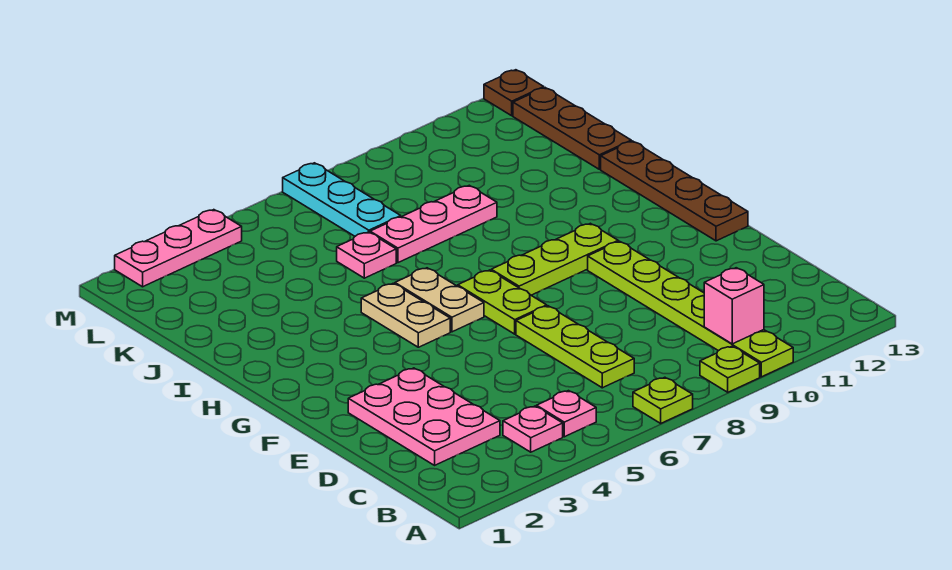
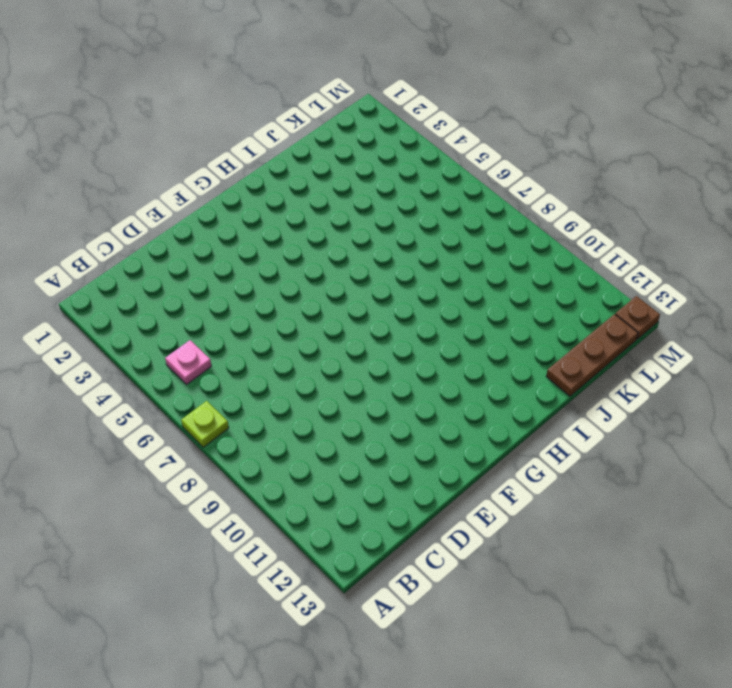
none -> lime plate A9 level 1
none -> lime plate A10:F10 level 1
none -> pink plate B4 level 1

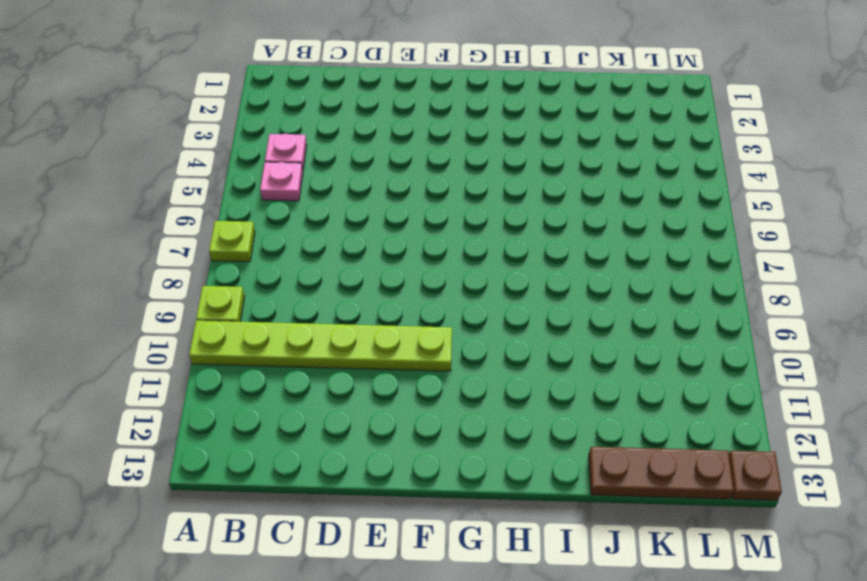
none -> pink plate C2:E3 level 1
none -> lime plate C7:E7 level 1
none -> lime plate F7:G7 level 1

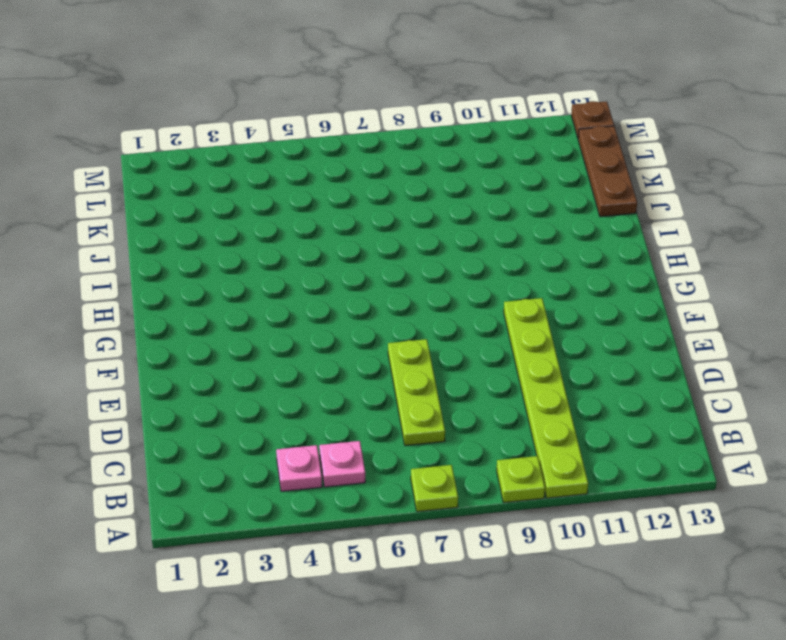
none -> pink plate C2:E3 level 1
none -> lime plate F7:G7 level 1
none -> brown plate F13:I13 level 1

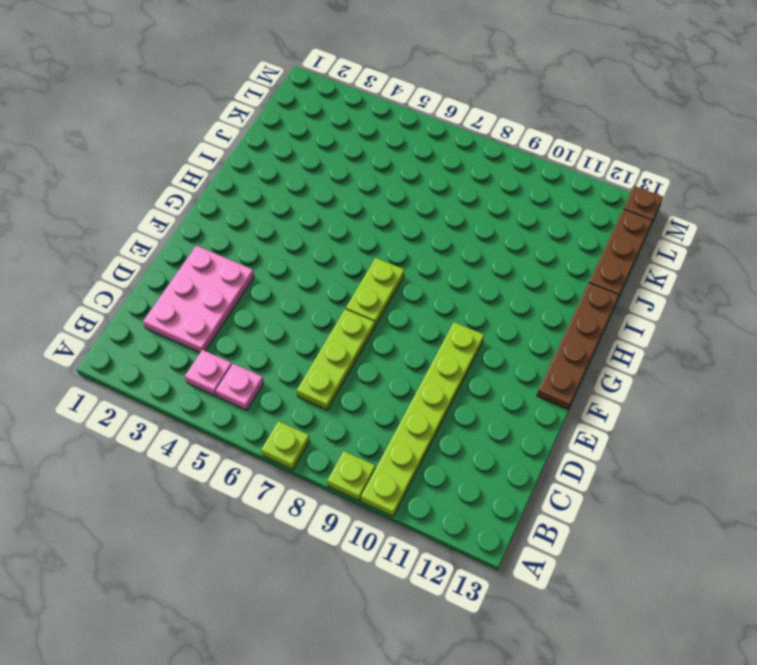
none -> tan plate G5:H5 level 1
none -> tan plate G6:H6 level 1
none -> lime plate G8:G10 level 1

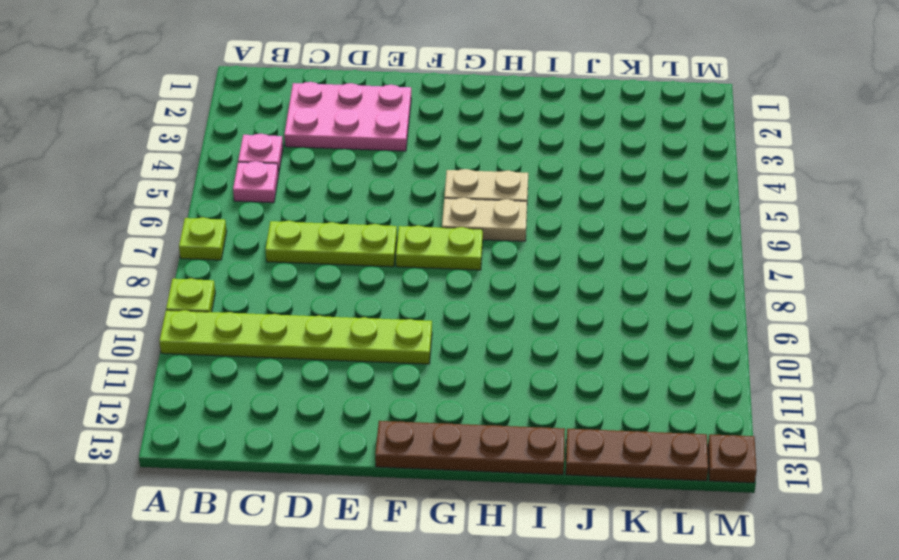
none -> lime plate G8:G10 level 1
none -> pink plate J6 level 1
none -> pink plate J7:J9 level 1

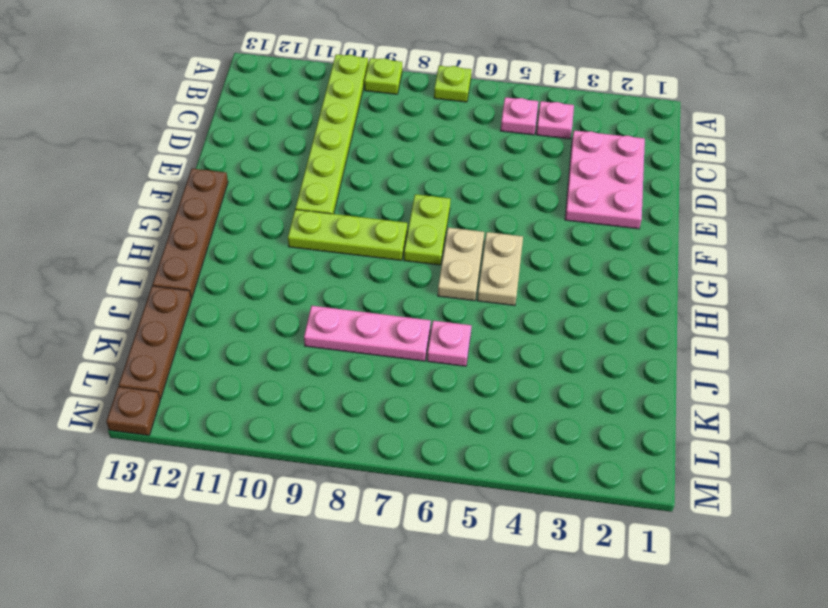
none -> lime plate C7:E7 level 1
none -> cyan plate K7:M7 level 1
none -> pink plate M2:M4 level 1

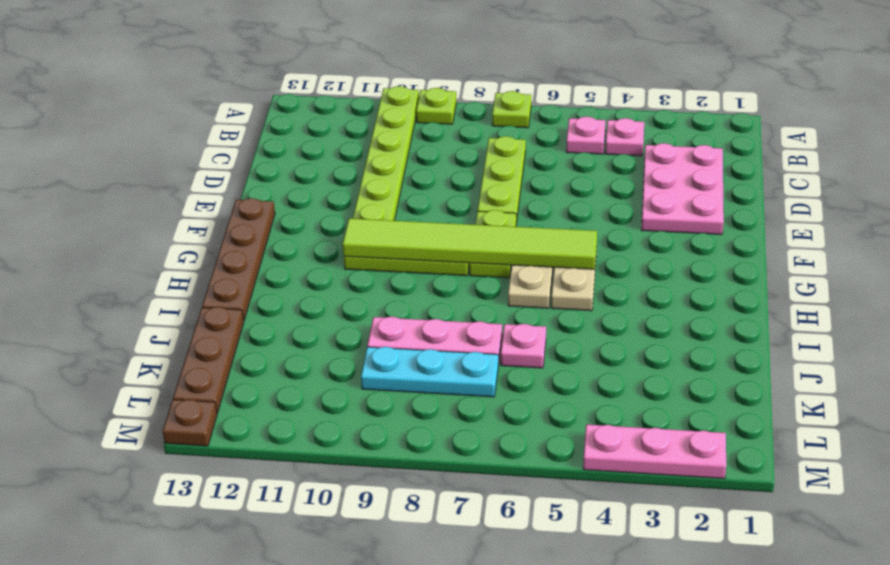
lime tile G5:G10 level 2 -> none
cyan plate K7:K9 level 1 -> cyan plate K7:M7 level 1
none -> pink brick B10 level 2

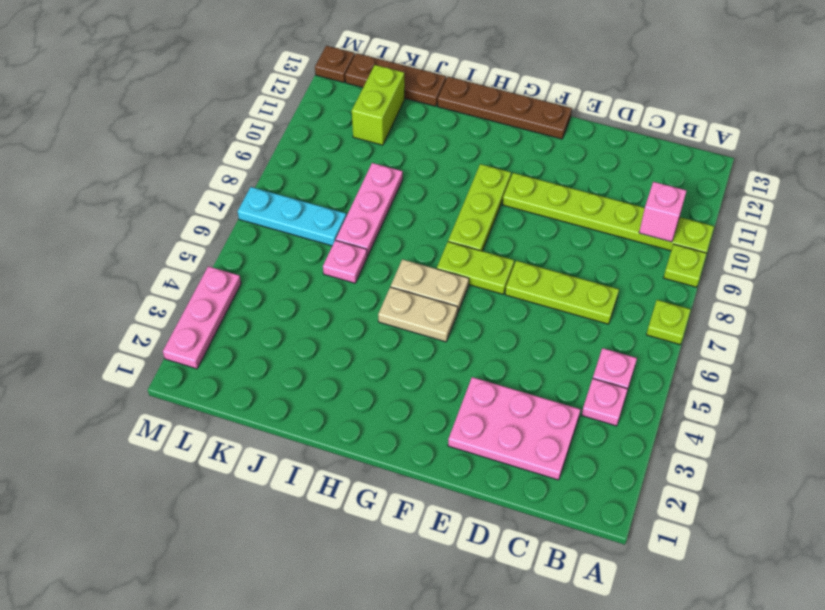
lime brick K11:K12 level 1 -> none

